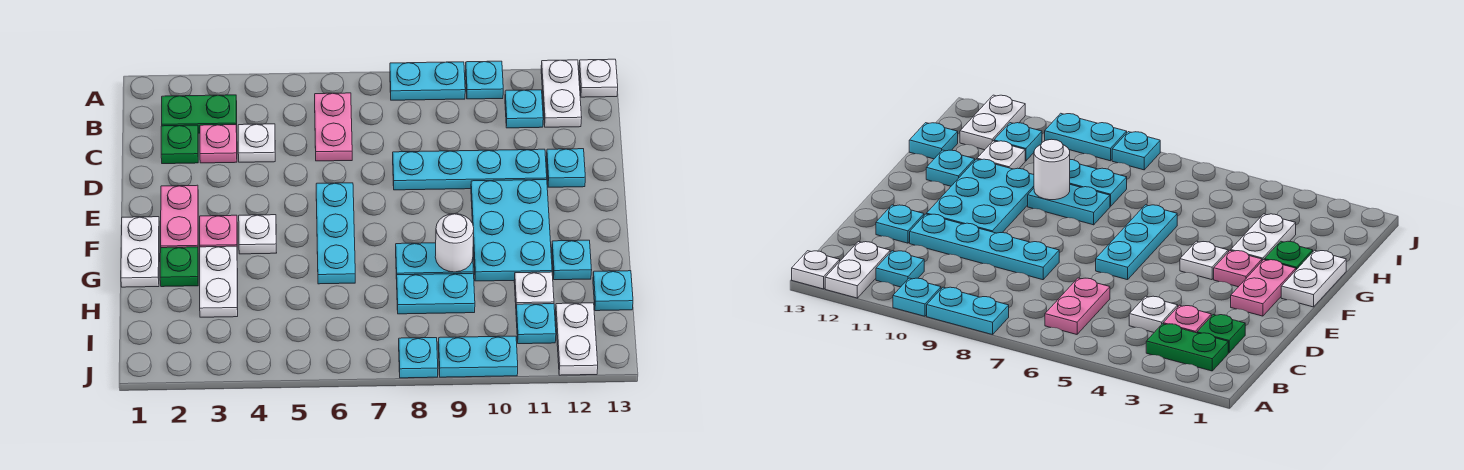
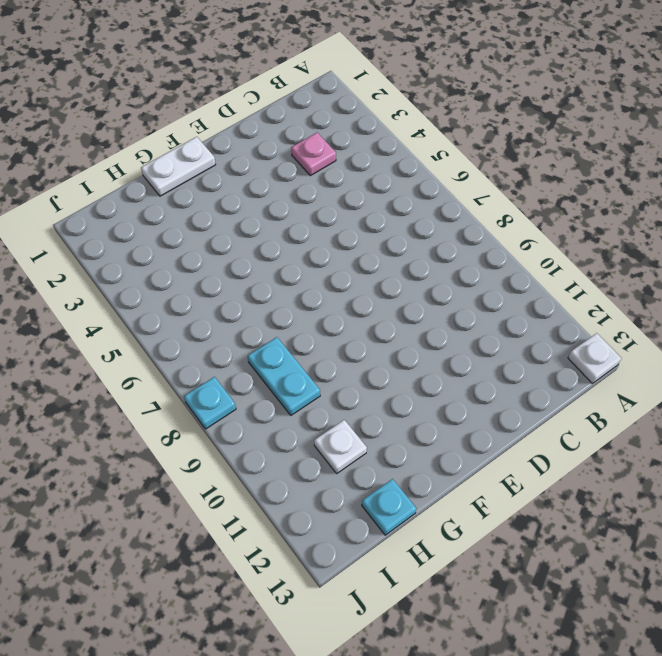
none -> cyan plate A8:A9 level 1
none -> cyan plate A10 level 1
none -> white plate A12:B12 level 1
none -> green plate B2:B3 level 1

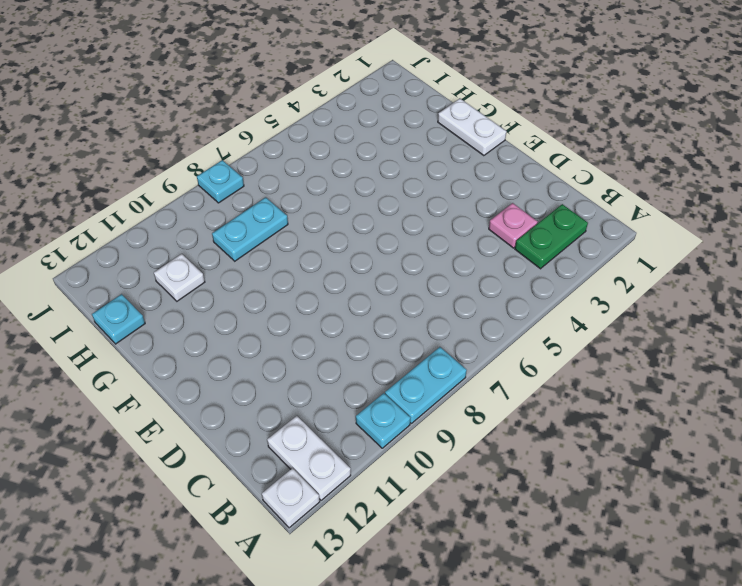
none -> pink plate B6:C6 level 1
none -> cyan plate B11 level 1
none -> green plate C2 level 1
none -> white plate C4 level 1

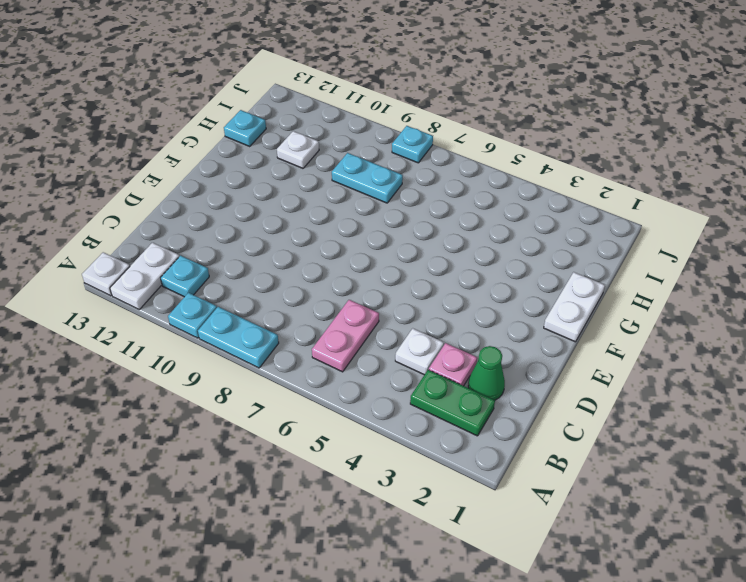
green cone C2 level 1 -> green plate C2 level 1
none -> cyan plate D8:D11 level 1
none -> cyan plate D12 level 1
none -> pink plate E2:F2 level 1
none -> cyan plate E6:G6 level 1

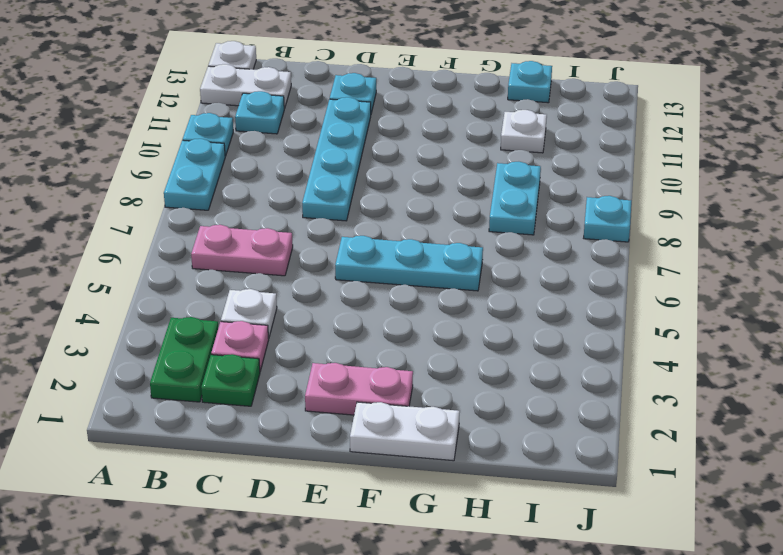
none -> cyan plate E10:G11 level 1
none -> pink plate F3 level 1
none -> white plate F4 level 1
none -> green plate G2 level 1

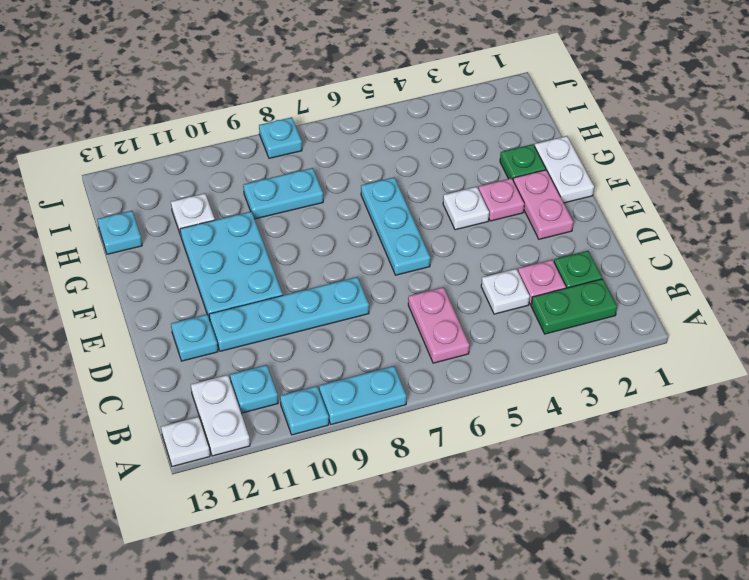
none -> white plate G3:H3 level 1
none -> cyan plate G8:G9 level 1
none -> cyan plate G12 level 1
none -> cyan plate I11 level 1

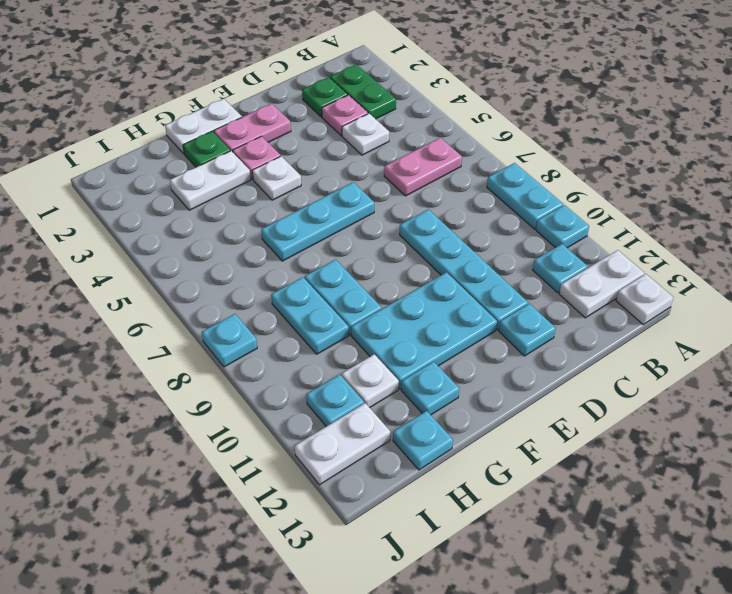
none -> cyan plate J9:J10 level 1
none -> white round brick G9 level 2

